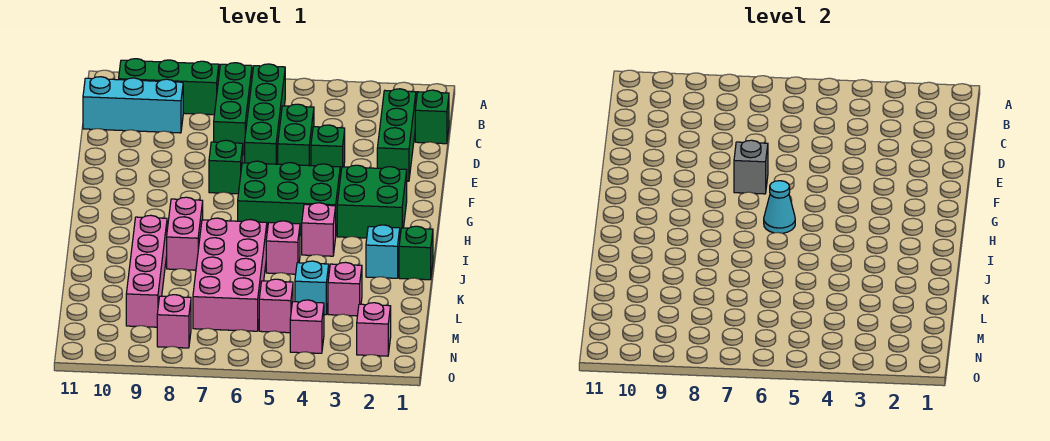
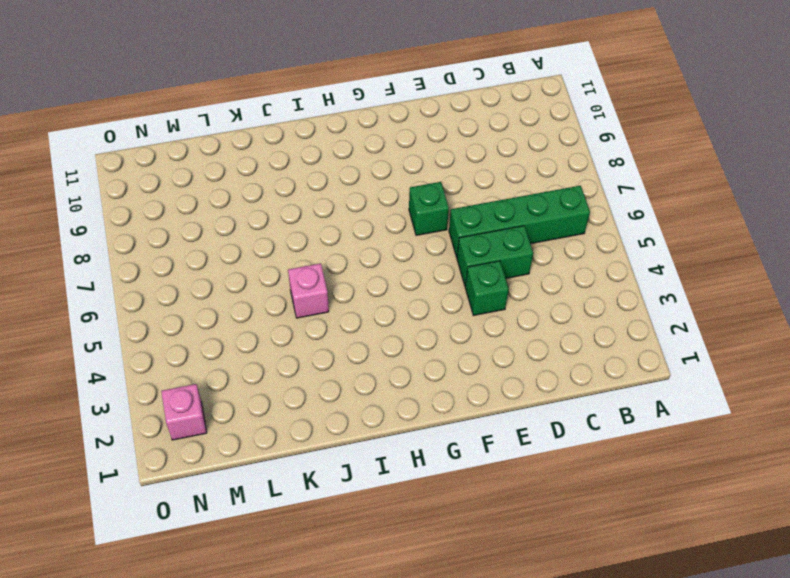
none -> green brick B7:D7 level 1
none -> green brick B8:B10 level 1
none -> green brick C1 level 1

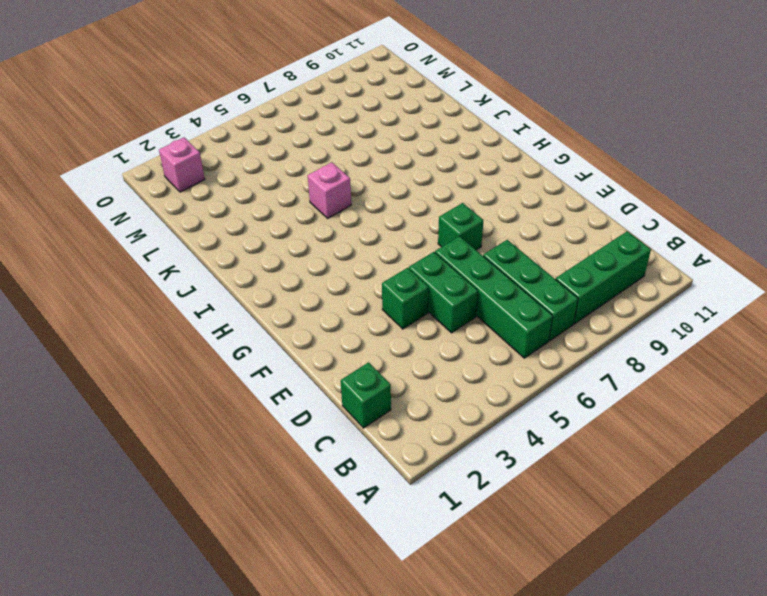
none -> green brick C2:E2 level 1
none -> cyan brick C9:C11 level 1
none -> green brick G2:H3 level 1

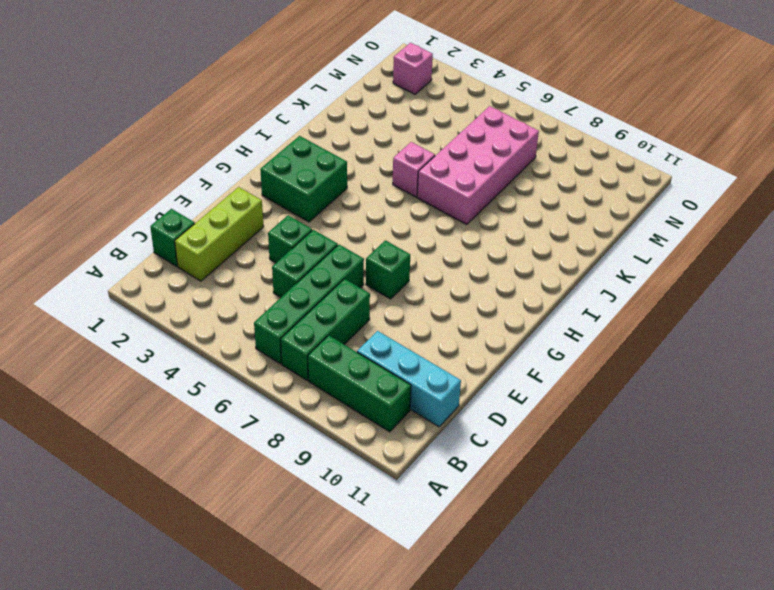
lime brick C2:E2 level 1 -> green brick C2:E2 level 1
none -> green brick G4:H6 level 1
none -> pink brick I4 level 1
none -> pink brick I8:J8 level 1

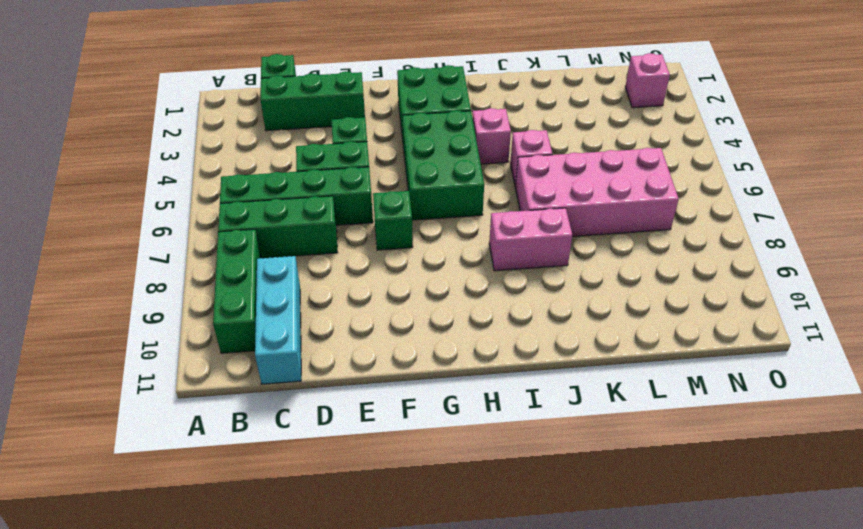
none -> green brick J1 level 1
none -> cyan brick J2 level 1
none -> pink brick J9:M9 level 1

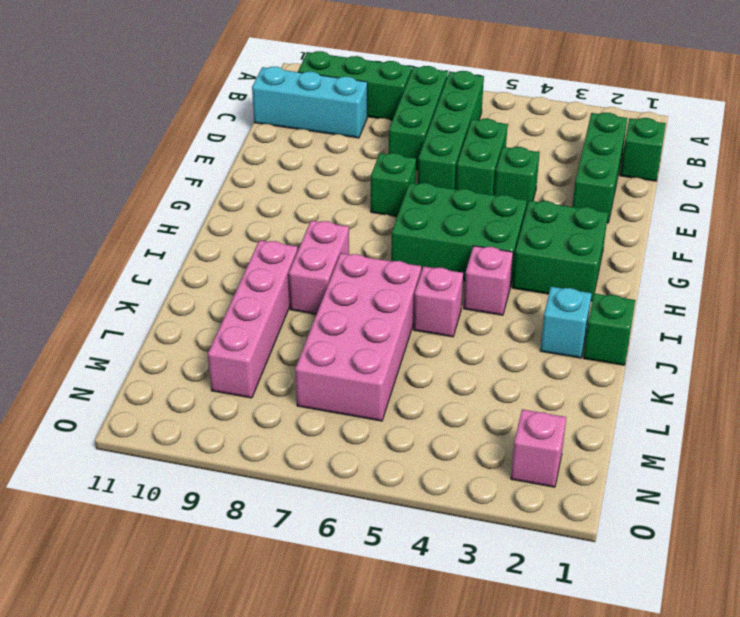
none -> pink brick L3 level 1
none -> cyan brick L4 level 1
none -> pink brick M5 level 1

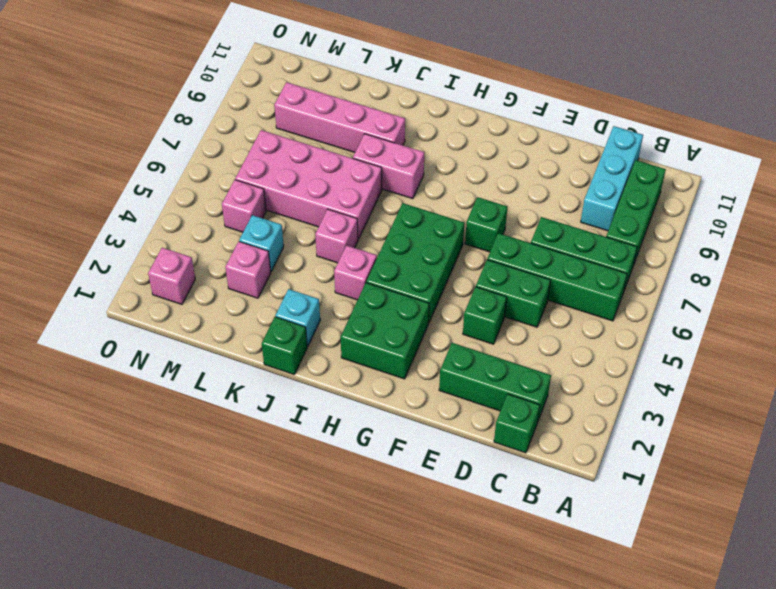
none -> pink brick N4 level 1
none -> pink brick N8 level 1
none -> grey brick F7 level 2

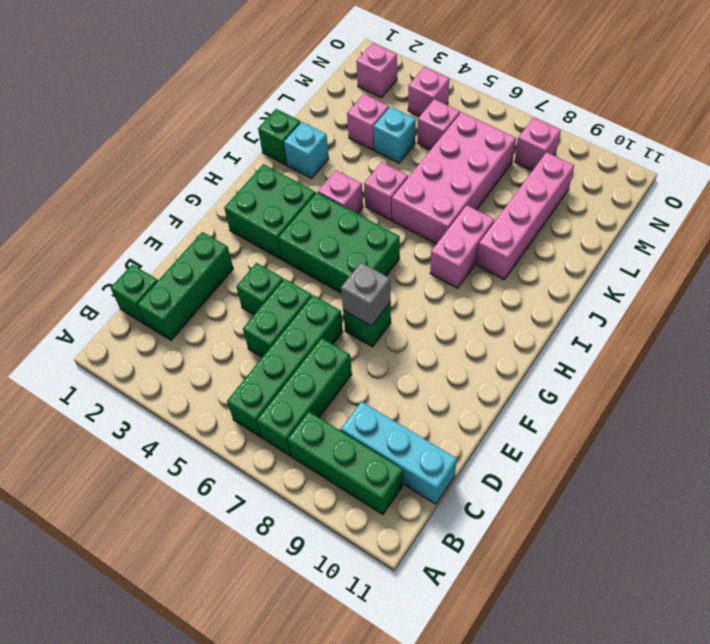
none -> cyan cone H6 level 2

